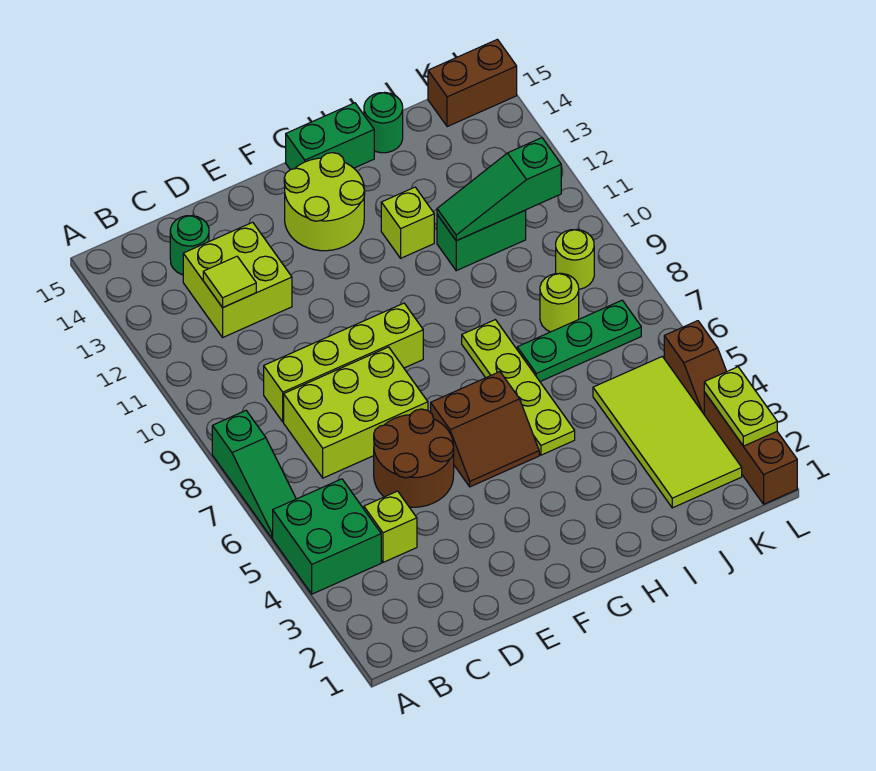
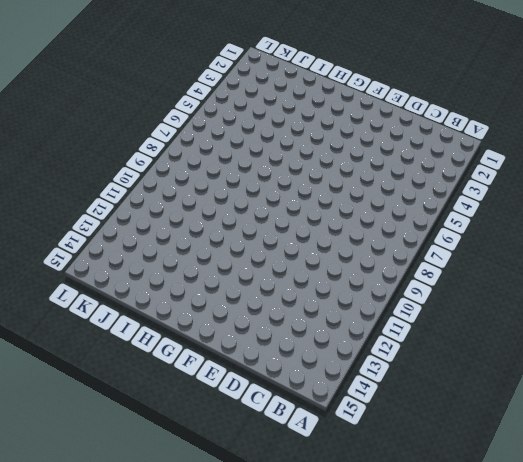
none -> green brick A4:B5 level 1
none -> green slope A6:A8 level 1 top 8
none -> lime brick C4 level 1

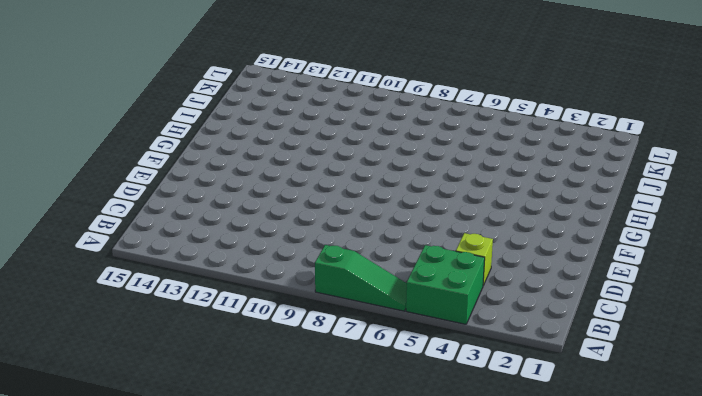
none -> lime brick C7:E8 level 1
none -> lime brick C9:F9 level 1
none -> lime brick C12:D13 level 1

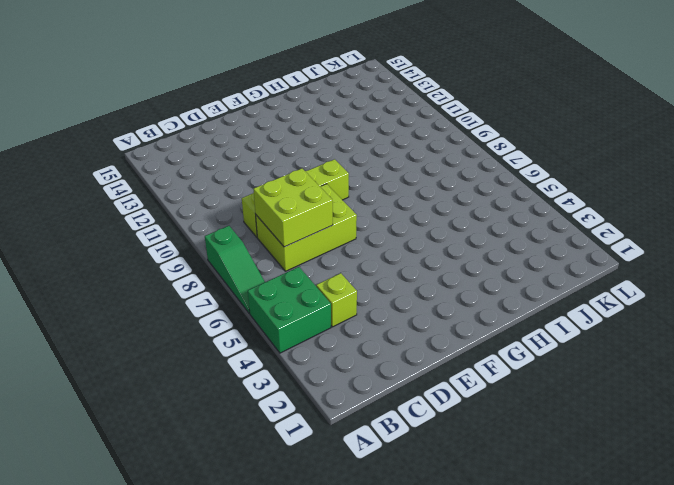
lime brick C7:D8 level 2 -> lime brick C12:D13 level 1
none -> green round brick C14 level 1
none -> brown round brick D5:E6 level 1
none -> brown slope F5:G6 level 1 top 6

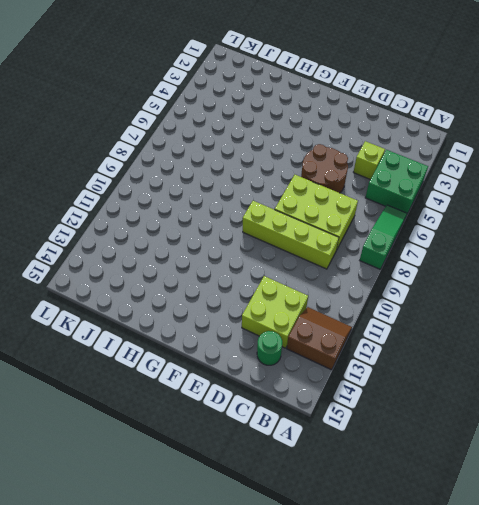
brown slope A12:B13 level 1 top 13 -> brown slope F5:G6 level 1 top 6
none -> lime round brick F13:G14 level 1
none -> green brick G15:H15 level 1
none -> lime plate H5:H8 level 1

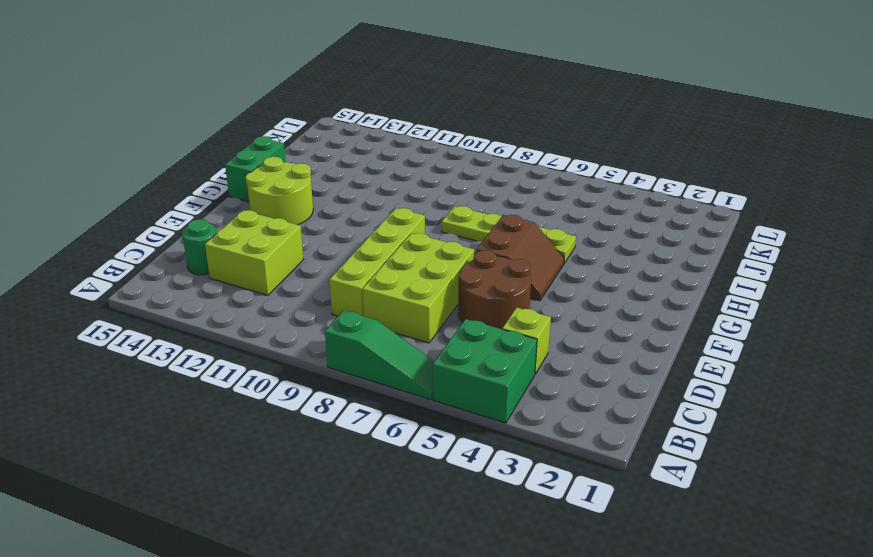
none -> lime brick H12 level 1
none -> green plate I7:K7 level 1
none -> green brick I11:J11 level 1

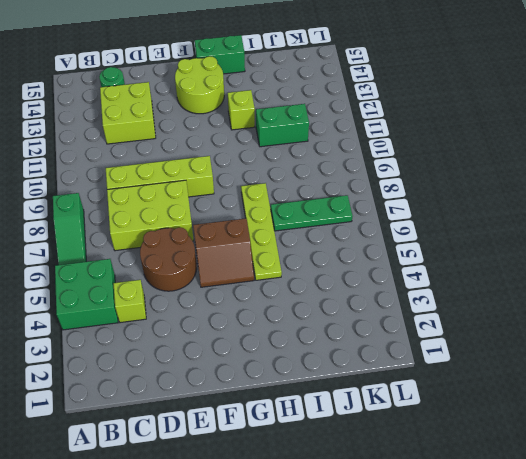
none -> green round brick I15 level 1
none -> lime tile J2:K5 level 1
none -> lime round brick J8 level 1

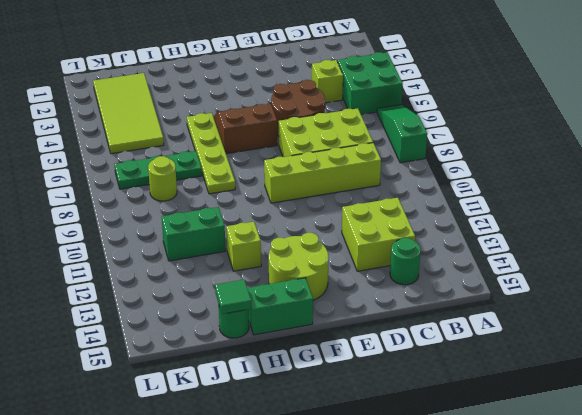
green tile I15 level 2 -> none
none -> lime round brick K9 level 1
none -> brown brick K15:L15 level 1
none -> brown brick L1:L3 level 1

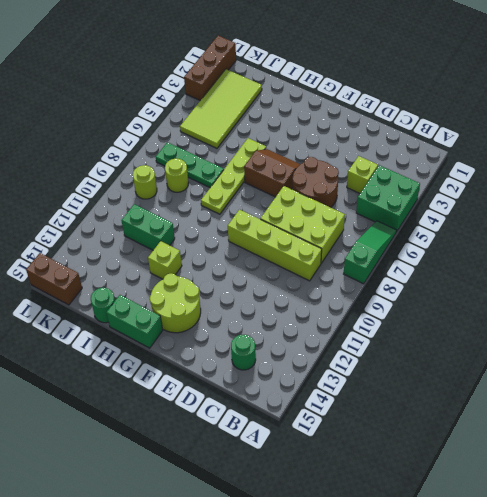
none -> lime brick C12:D13 level 1
none -> brown slope L4:L5 level 1 top 5
none -> lime tile C12 level 2

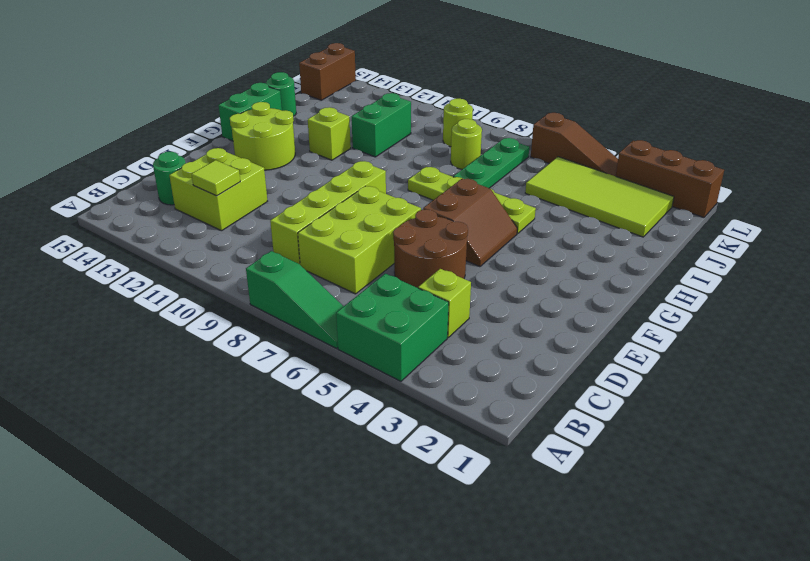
brown slope L4:L6 level 1 top 6 -> brown slope L4:L5 level 1 top 5
none -> green slope I11:K11 level 2 top K
none -> lime plate L2:L3 level 2

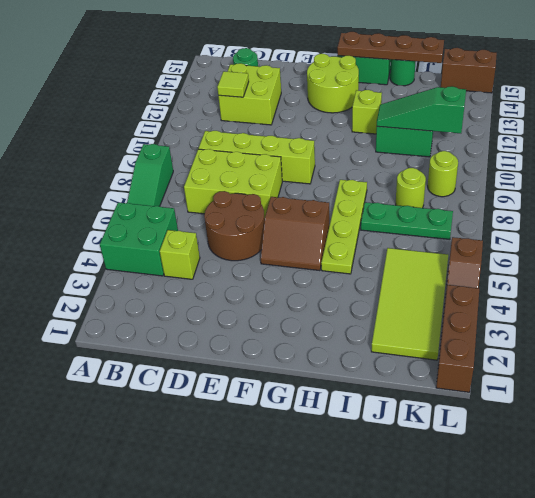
brown plate G15:J15 level 2 -> none
none -> lime plate L2:L3 level 2

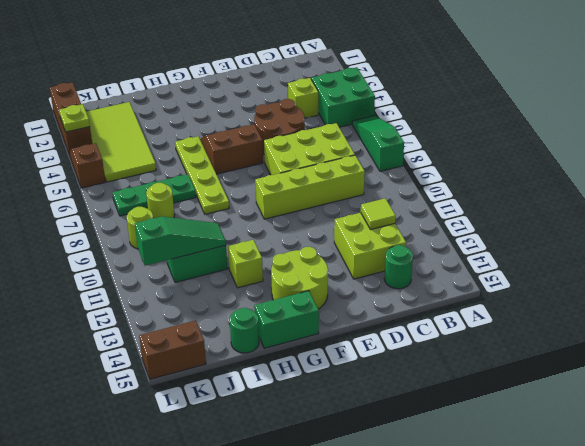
lime plate L3 level 2 -> lime plate L2:L3 level 2

